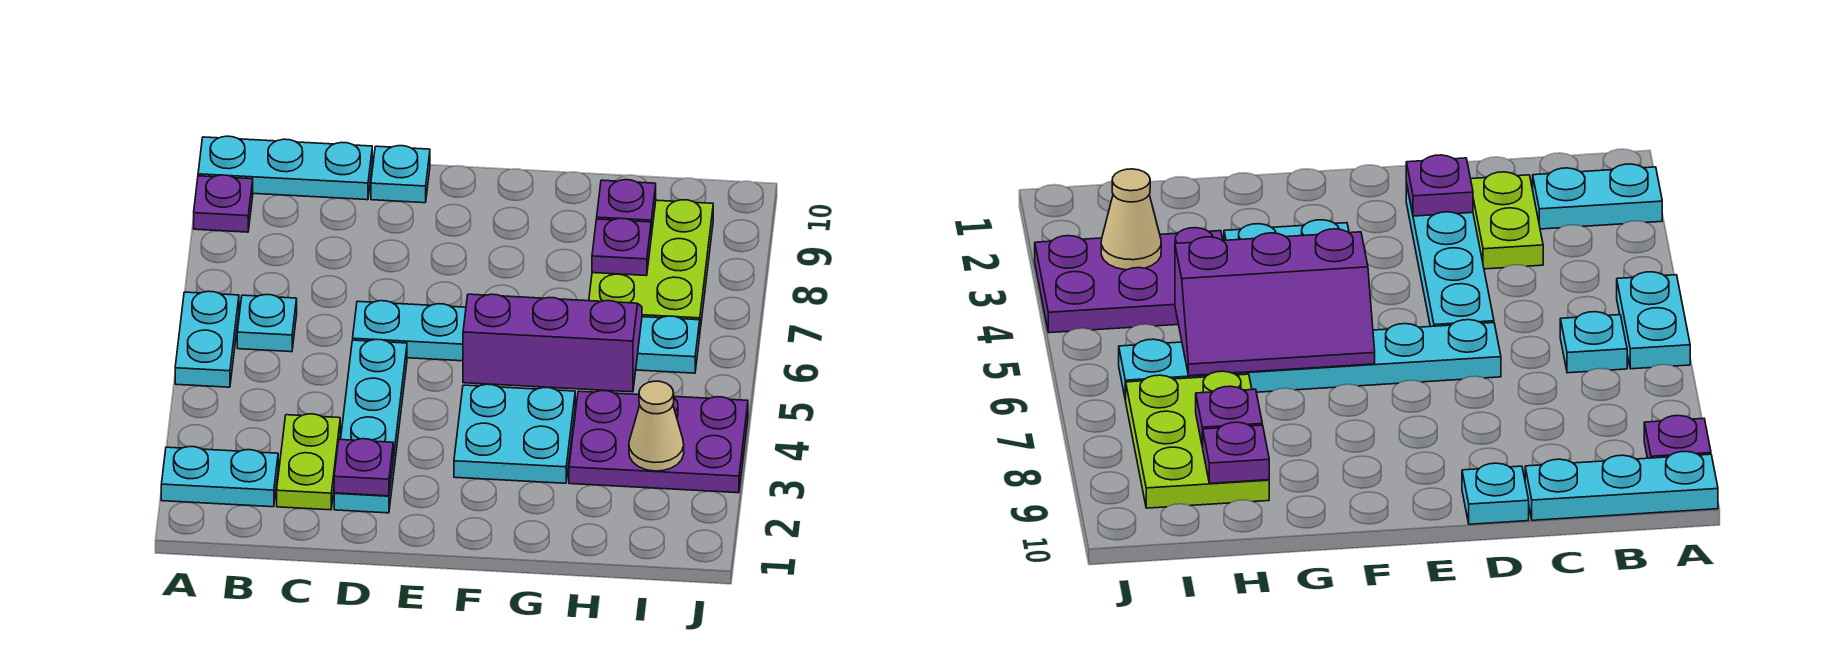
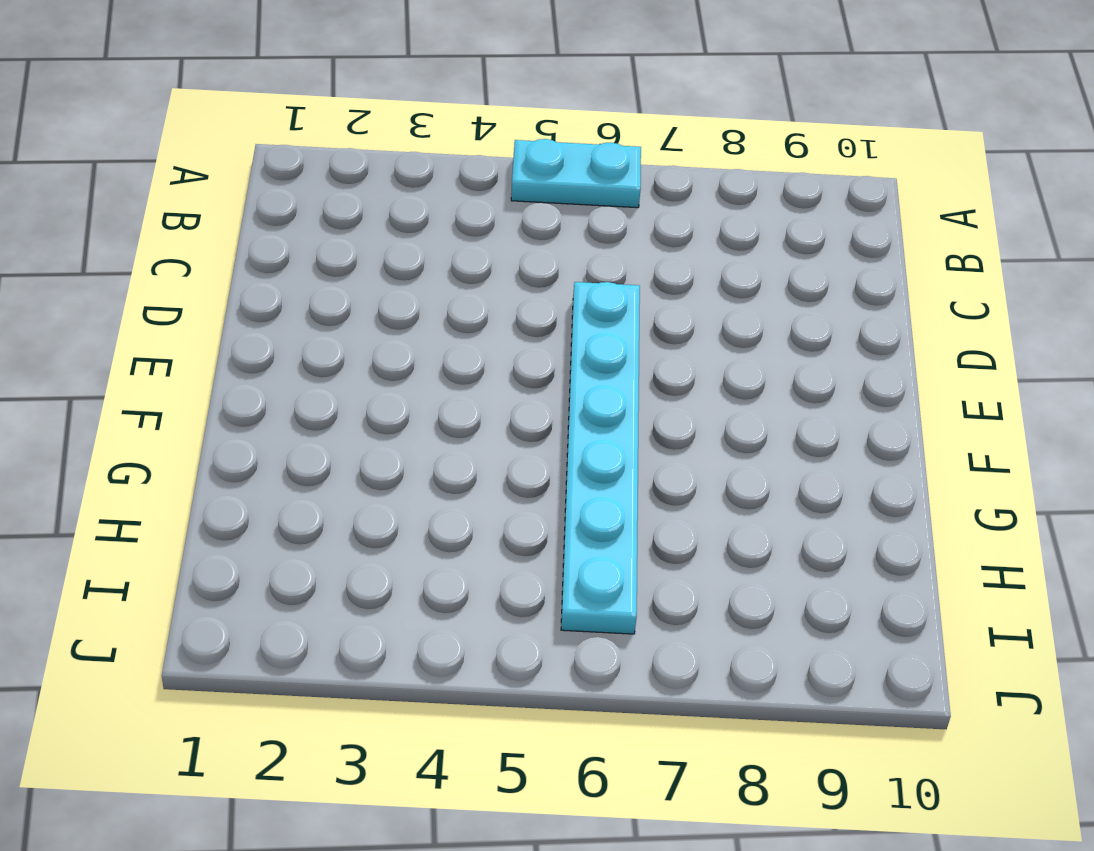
none -> cyan plate A2:B2 level 1
none -> purple plate A9 level 1
none -> cyan plate A10:C10 level 1

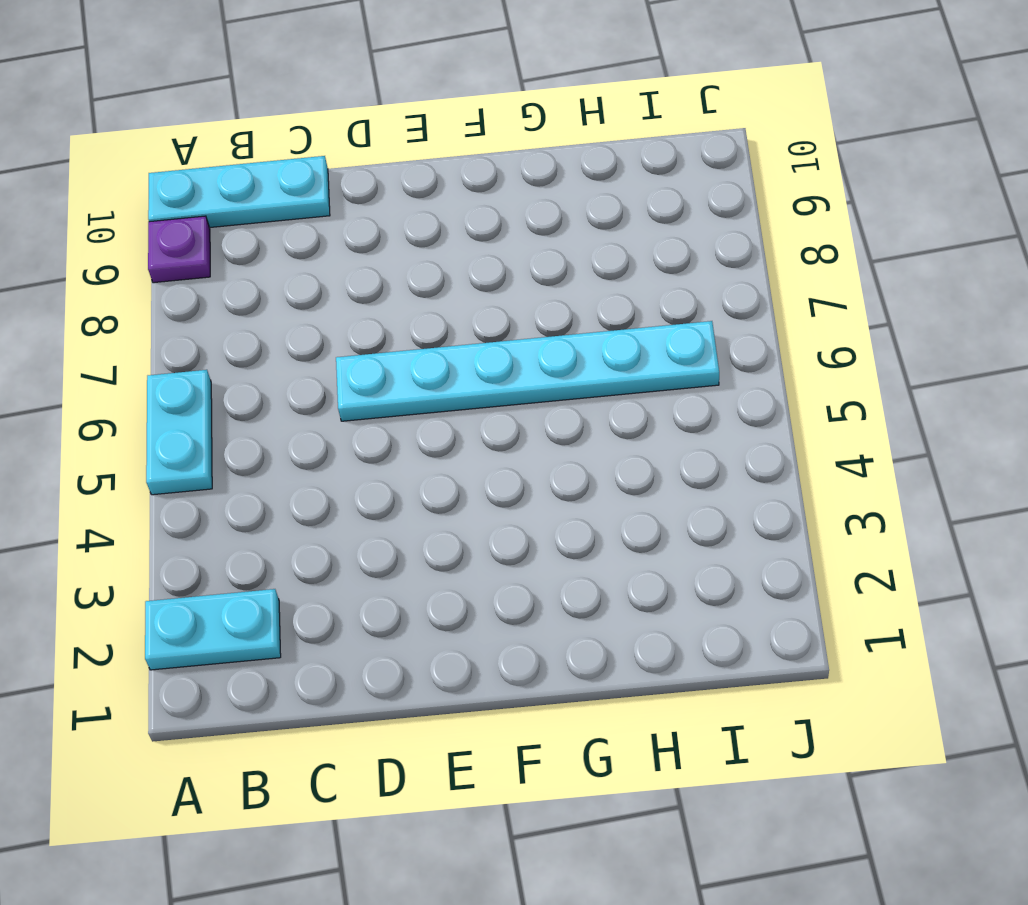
none -> cyan plate B6 level 1
none -> lime plate C2:C3 level 1
none -> cyan plate D2:D5 level 1

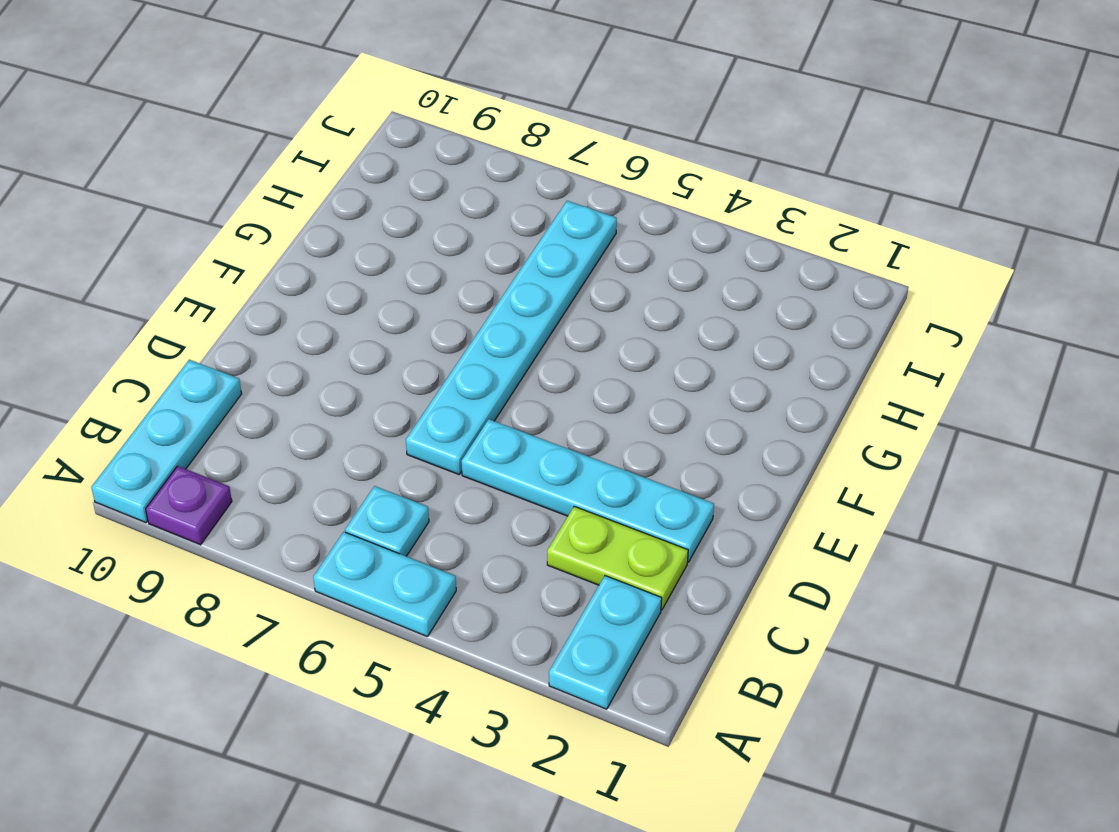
none -> cyan plate D10 level 1
none -> cyan plate F3:G4 level 1
none -> purple plate H3:J4 level 1

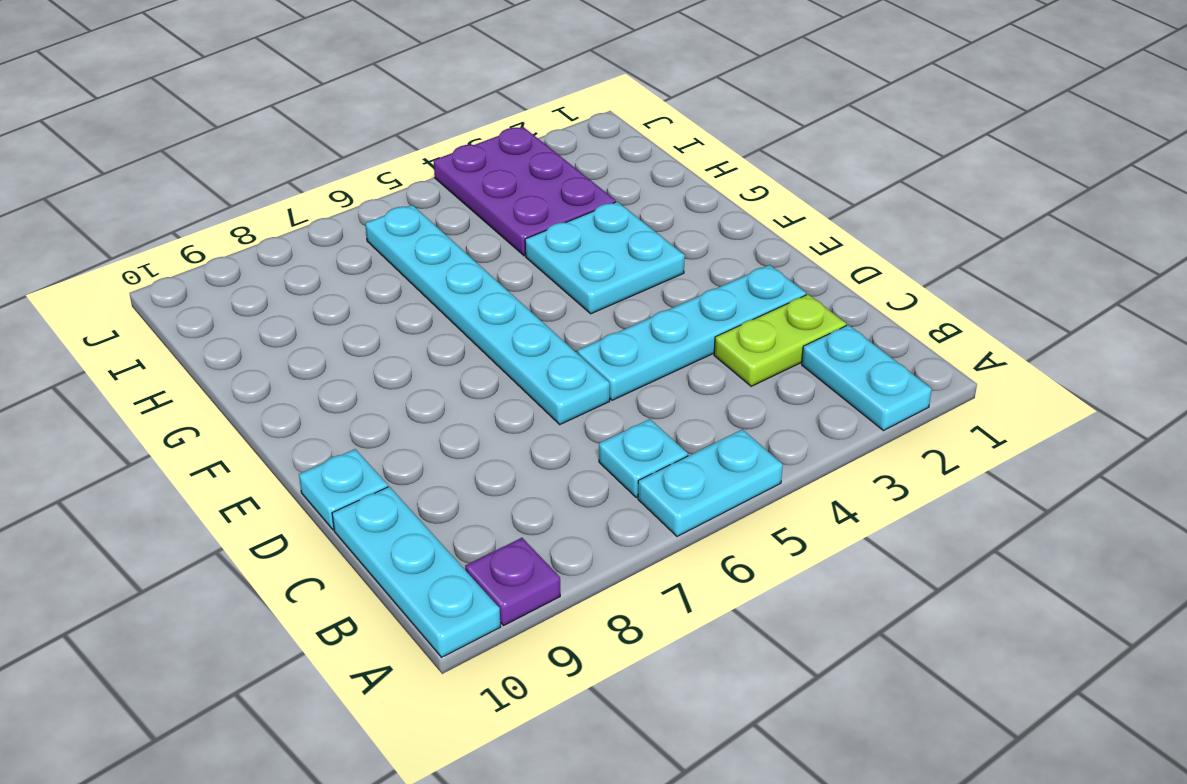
none -> lime plate H7:I9 level 1
none -> purple plate D2 level 2
none -> purple slope F5:H6 level 2 top 5

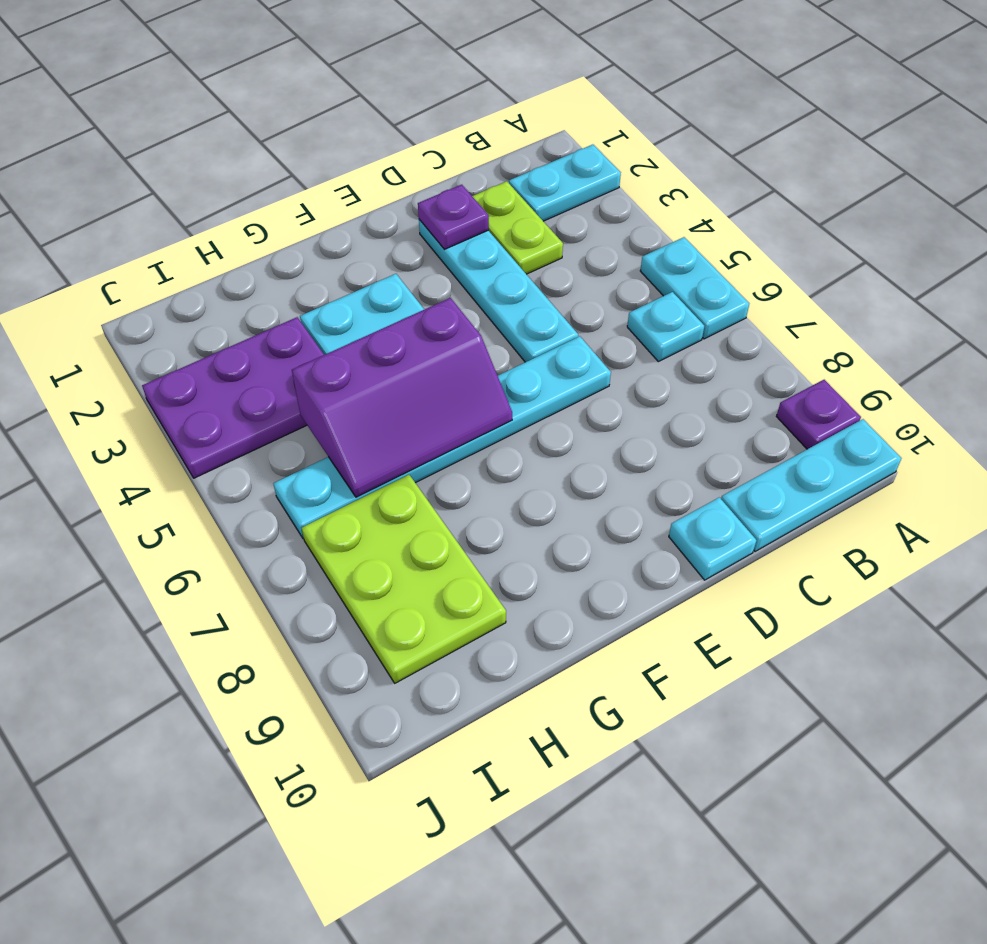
none -> purple plate H8 level 2
none -> purple plate H9 level 2
none -> tan cone I3 level 2

